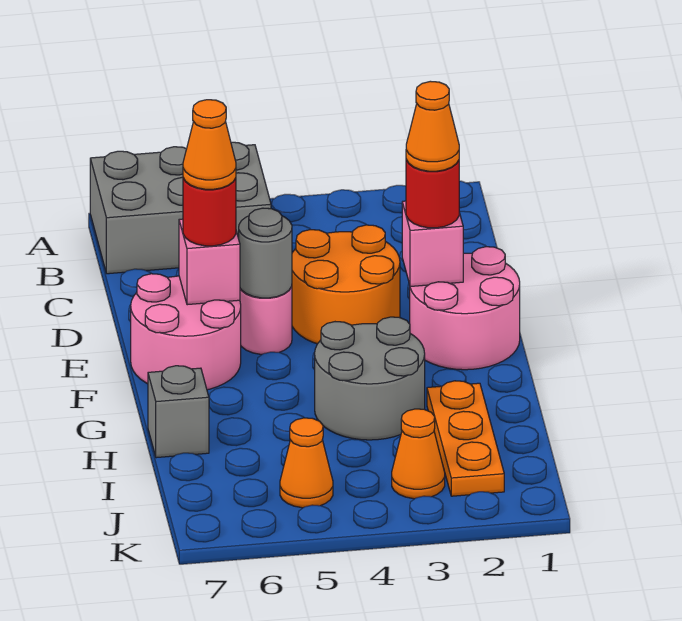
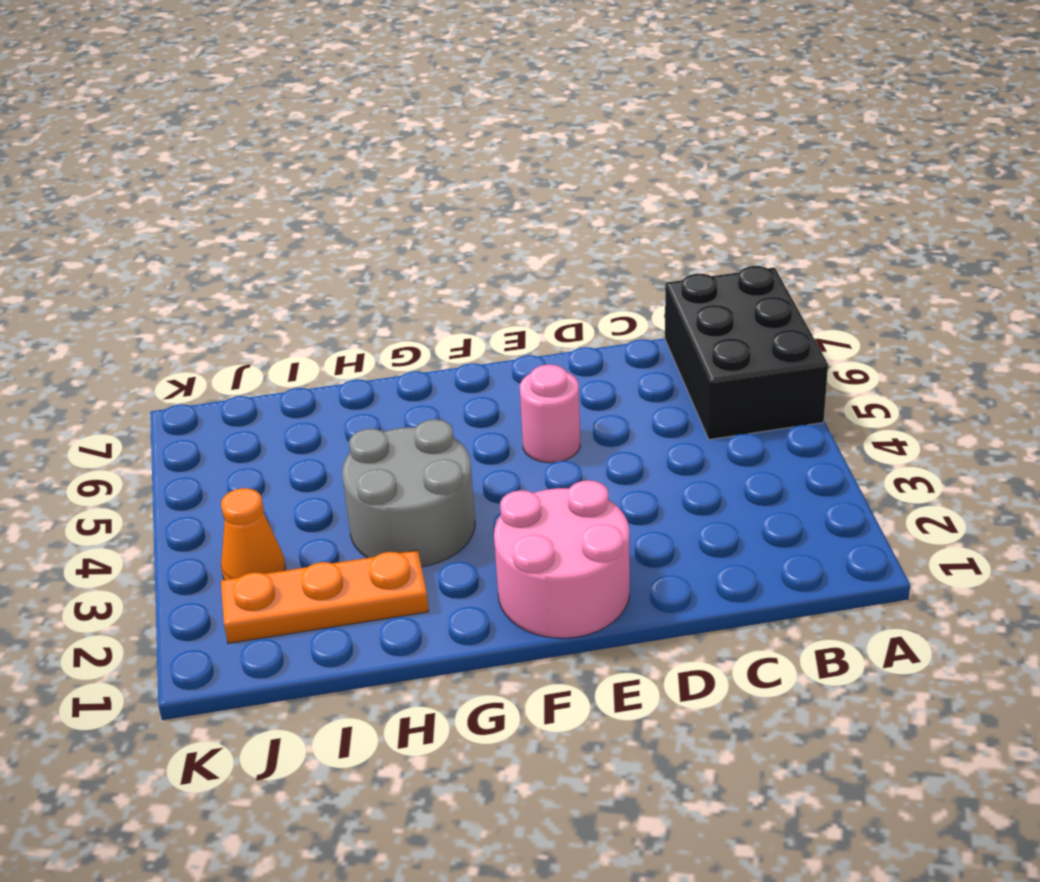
black brick A5:B7 level 1 -> grey brick A5:B7 level 1
none -> orange round brick D3:E4 level 1
none -> pink round brick E6:F7 level 1
none -> grey brick H7 level 1

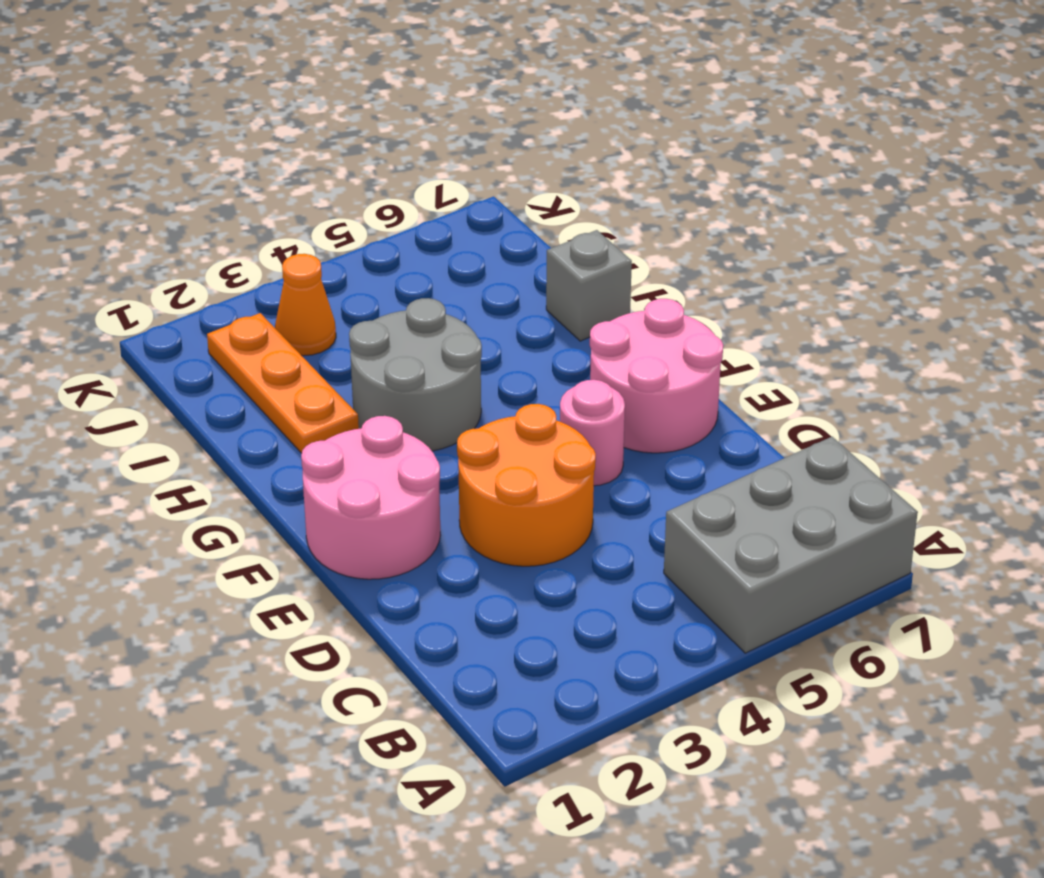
none -> orange cone J5 level 1
none -> pink brick E2 level 2
none -> grey round brick E5 level 2

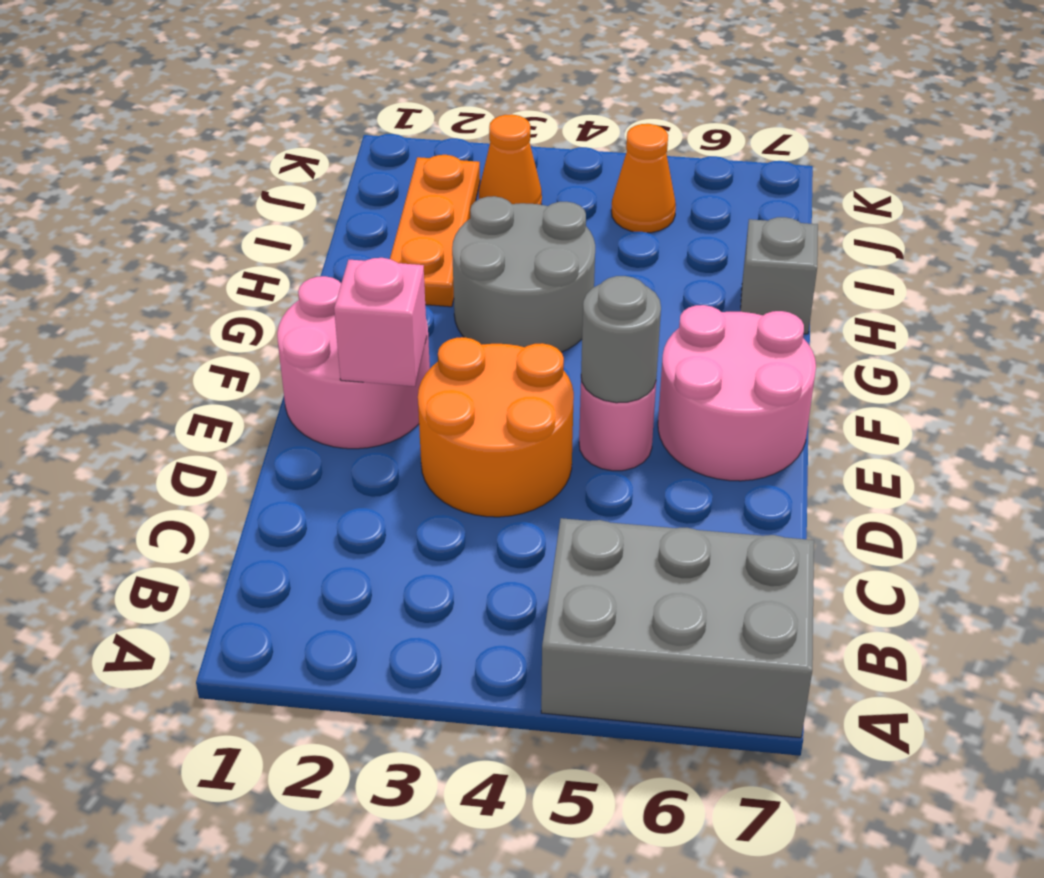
none -> pink brick E6 level 2
none -> red round brick E2 level 3
none -> red round brick E6 level 3

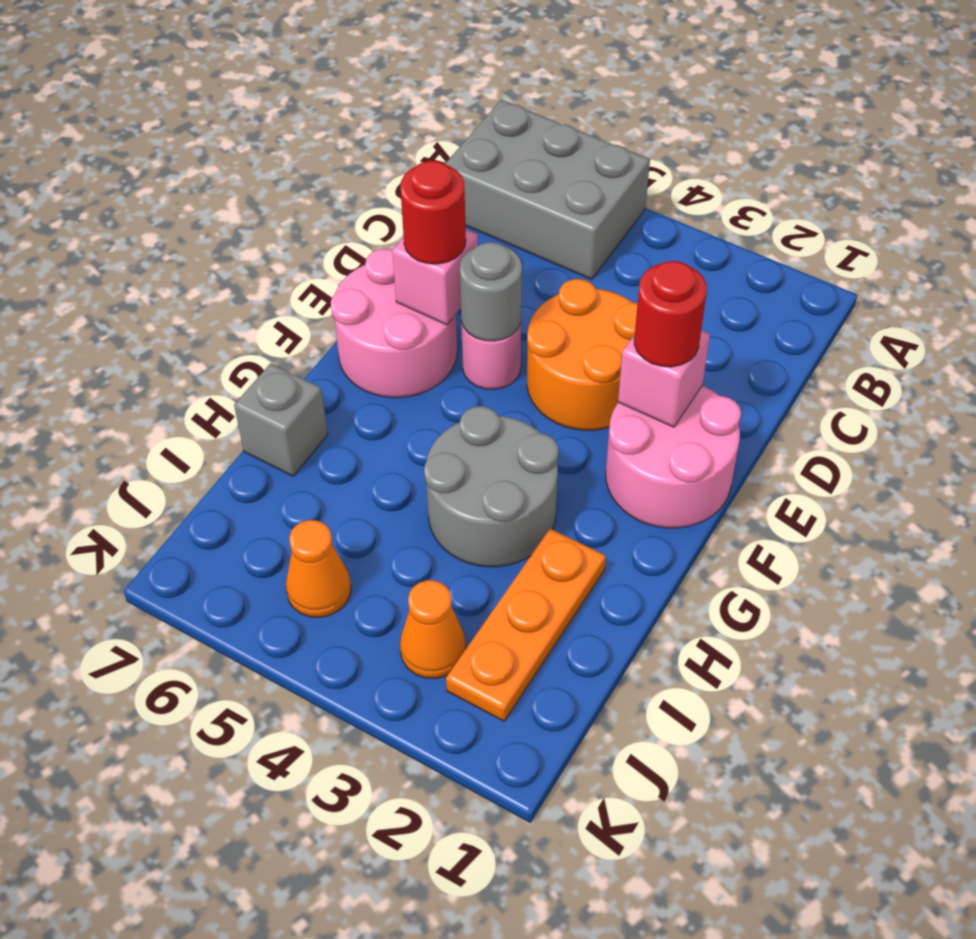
none -> orange cone E2 level 4
none -> orange cone E6 level 4

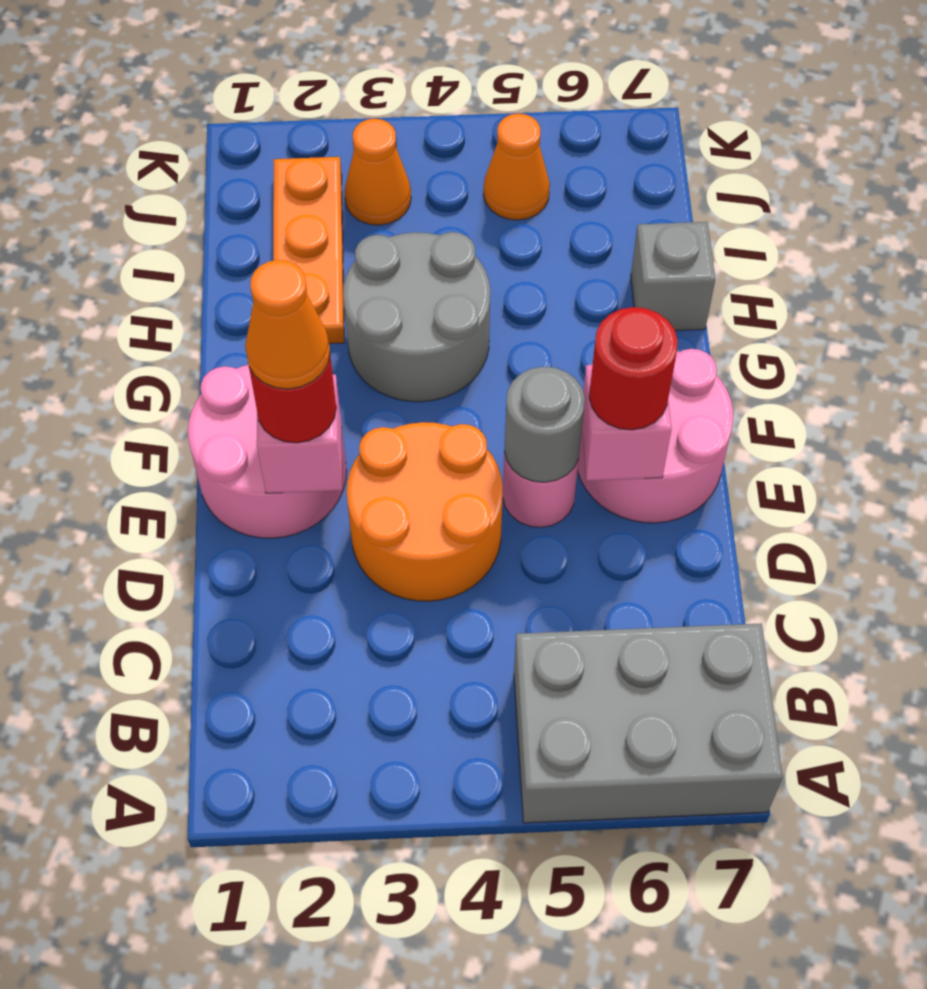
none -> orange cone E6 level 4

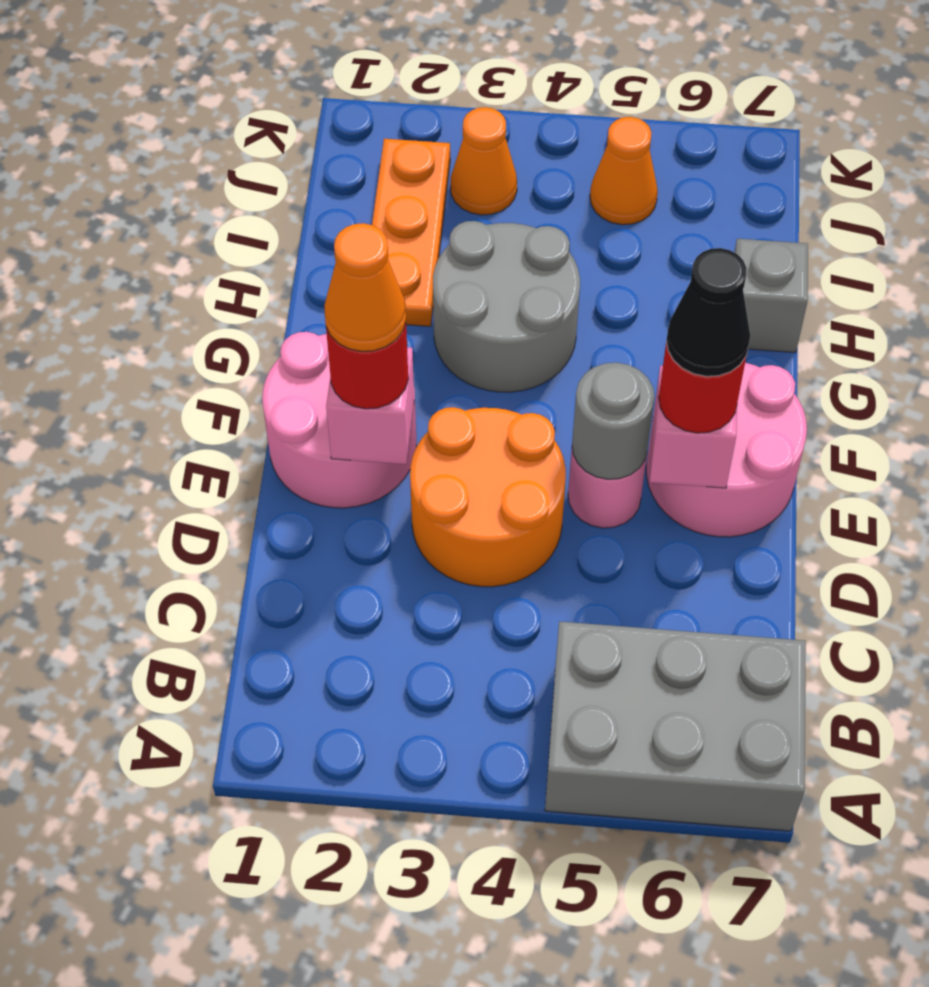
black cone E6 level 4 -> orange cone E6 level 4

